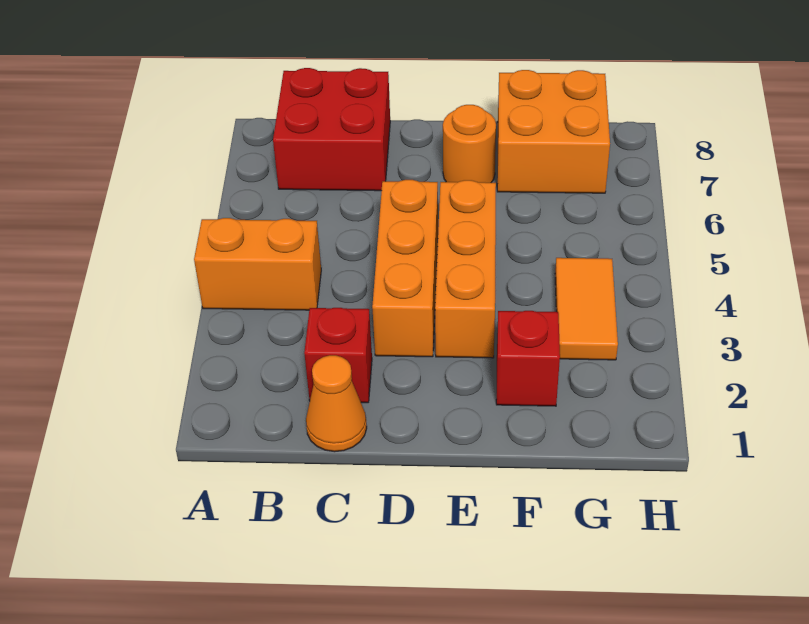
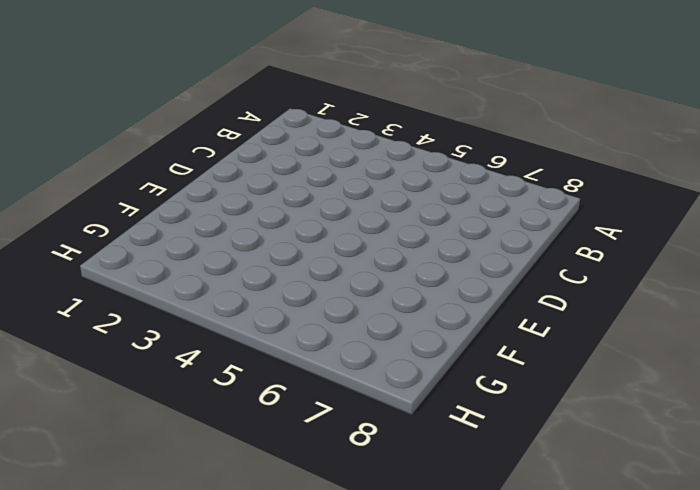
none -> orange brick A4:B4 level 1
none -> red brick B7:C8 level 1

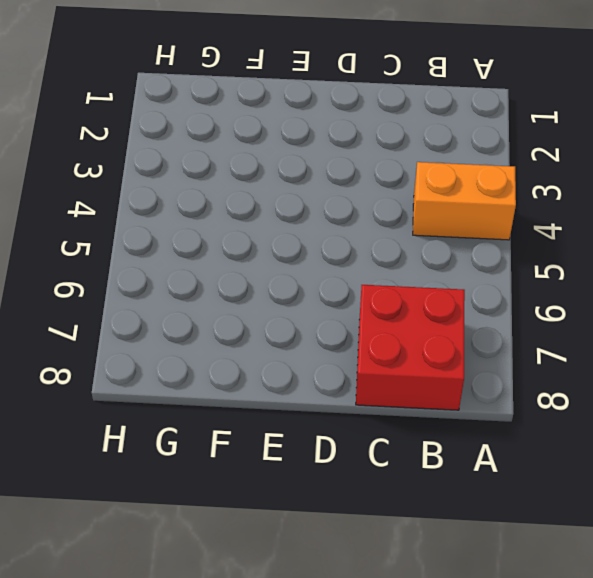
none -> orange cone C1 level 1
none -> red brick C2 level 1

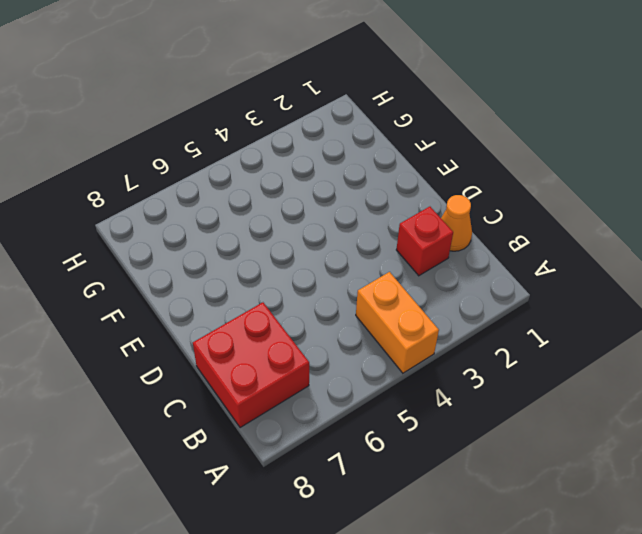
none -> orange brick D3:D5 level 1
none -> orange brick E3:E5 level 1

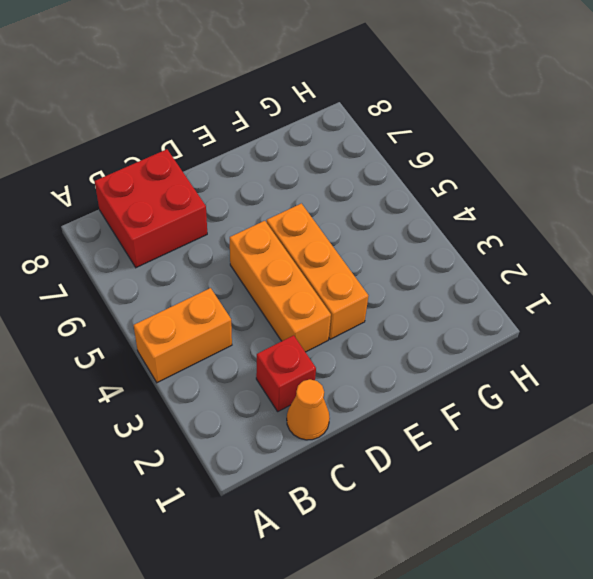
none -> orange round brick E7 level 1
none -> red brick F2 level 1

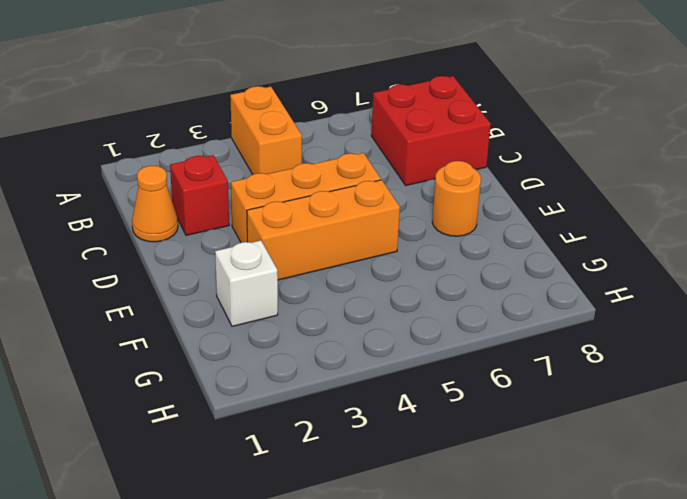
white brick F2 level 1 -> red brick F2 level 1
none -> orange brick F7:G8 level 1
none -> orange tile G3:G4 level 1

